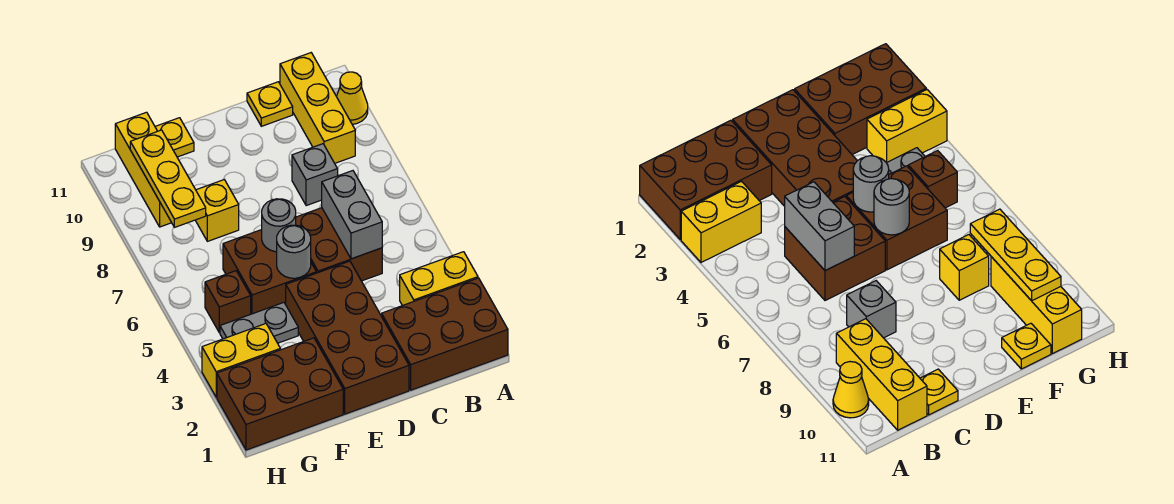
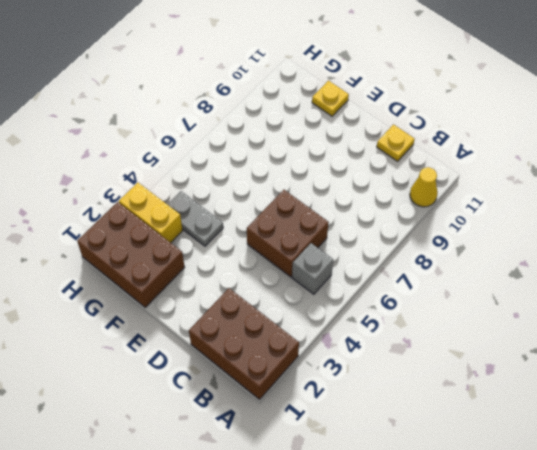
grey brick B5 level 1 -> grey brick C8 level 1
none -> yellow brick A3:B3 level 1
none -> yellow brick B9:B11 level 1
none -> brown brick D1:E4 level 1

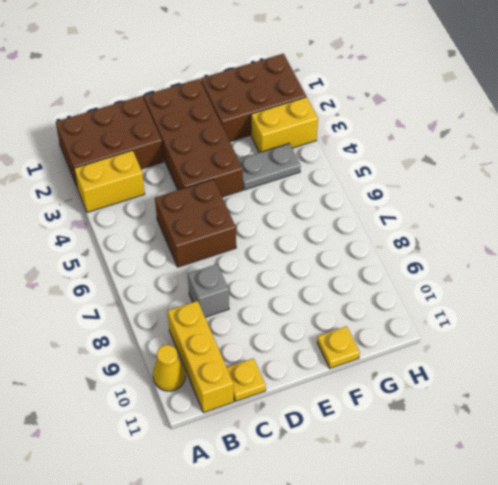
none -> brown brick E5:F6 level 1
none -> yellow brick F8 level 1
none -> brown brick G5 level 1

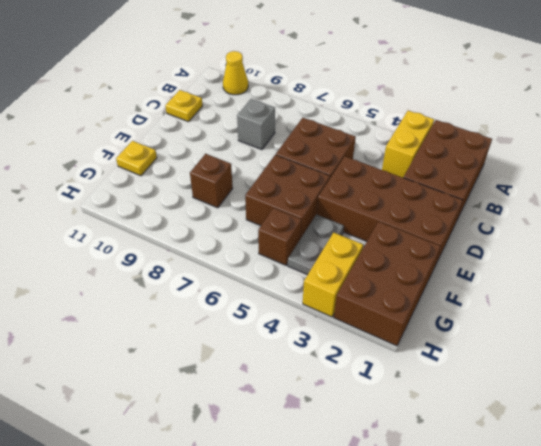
brown brick F8 level 1 -> yellow brick F8 level 1
none -> yellow brick B9:B11 level 1
none -> yellow brick G9:G11 level 1
none -> grey brick C5:C6 level 2

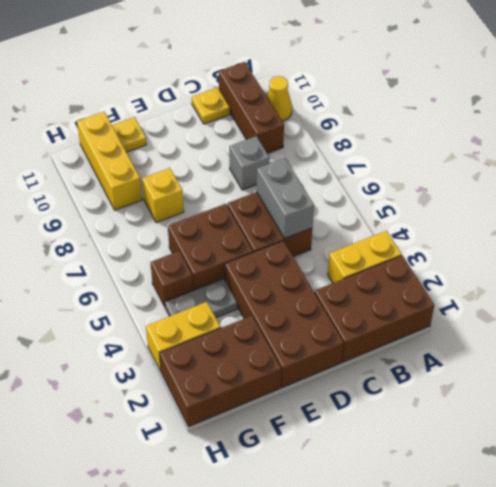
brown brick B9:B11 level 1 -> yellow brick B9:B11 level 1
none -> grey round brick E5 level 2
none -> grey round brick E6 level 2
none -> yellow plate G8:G10 level 2

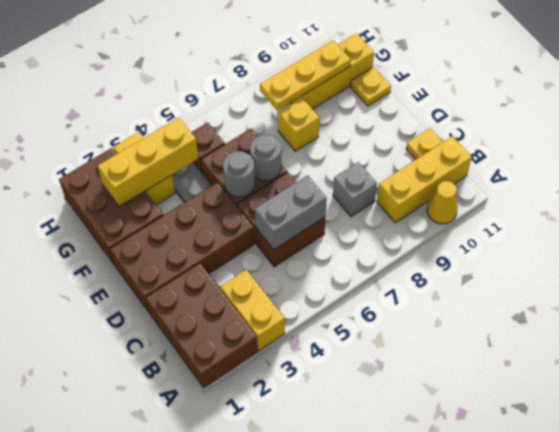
yellow brick G2:G4 level 2 -> none

